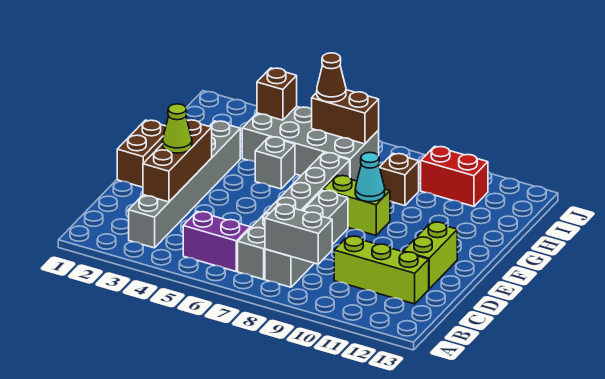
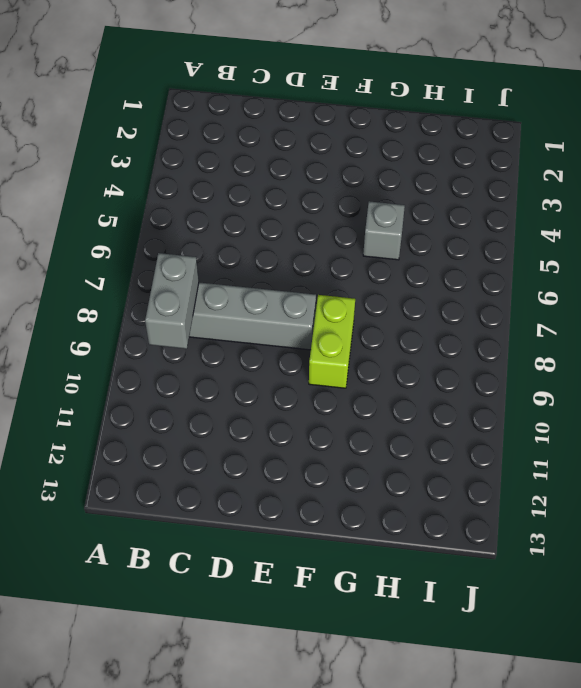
none -> grey brick B3:G3 level 1
none -> purple brick B5:B6 level 1
none -> grey brick B7:G7 level 1

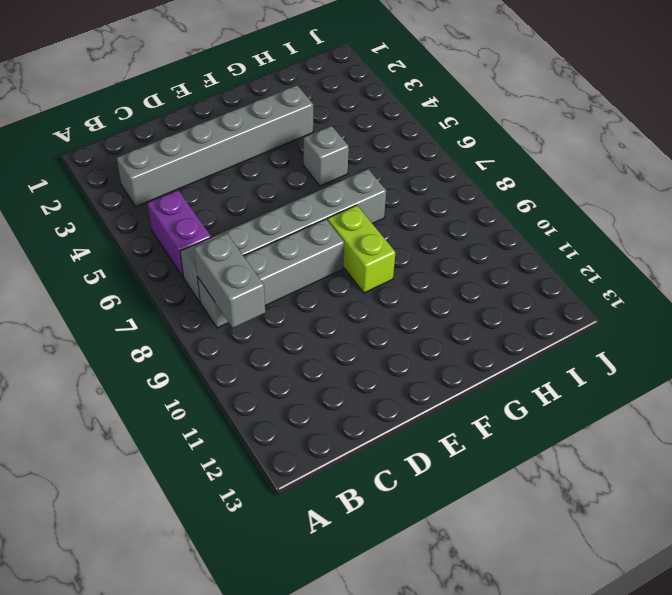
none -> lime brick C10:C12 level 1
none -> lime brick D12:E12 level 1
none -> brown brick E1:F1 level 1

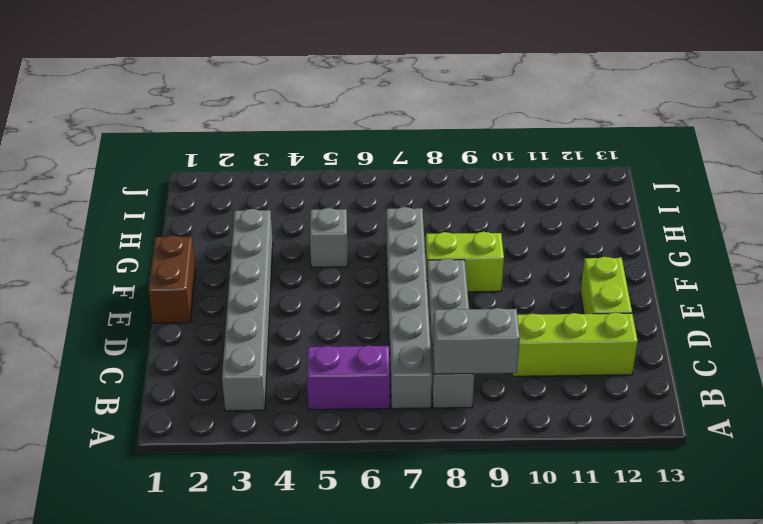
none -> grey brick H4:I7 level 1
none -> brown brick H9 level 1
none -> red brick I10:I11 level 1

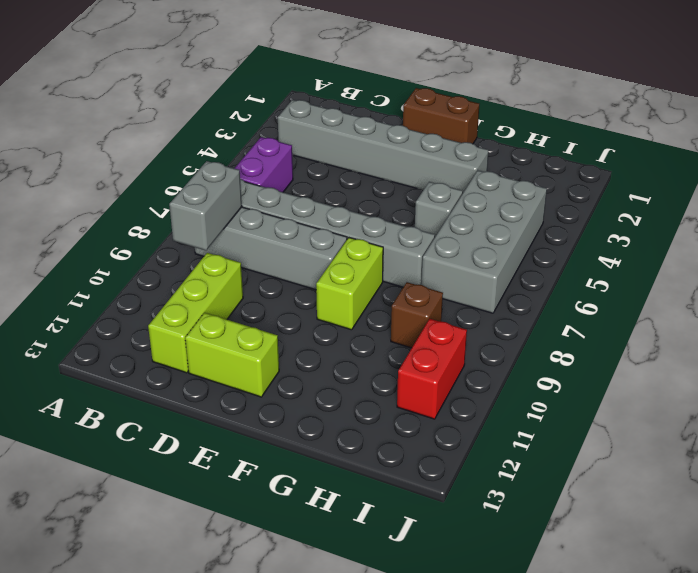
none -> brown brick C3:E3 level 2
none -> cyan cone F9 level 2
none -> brown brick I4 level 2

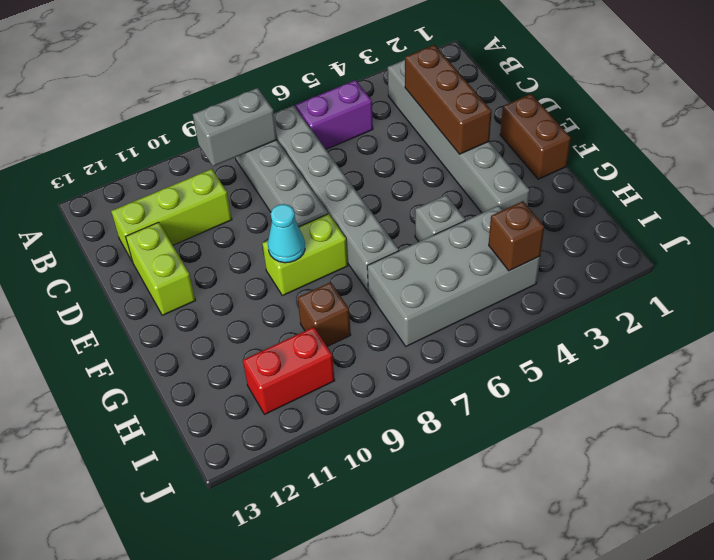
none -> brown brick I6:I7 level 2
none -> lime cone D3 level 3
none -> brown cone I6 level 3

